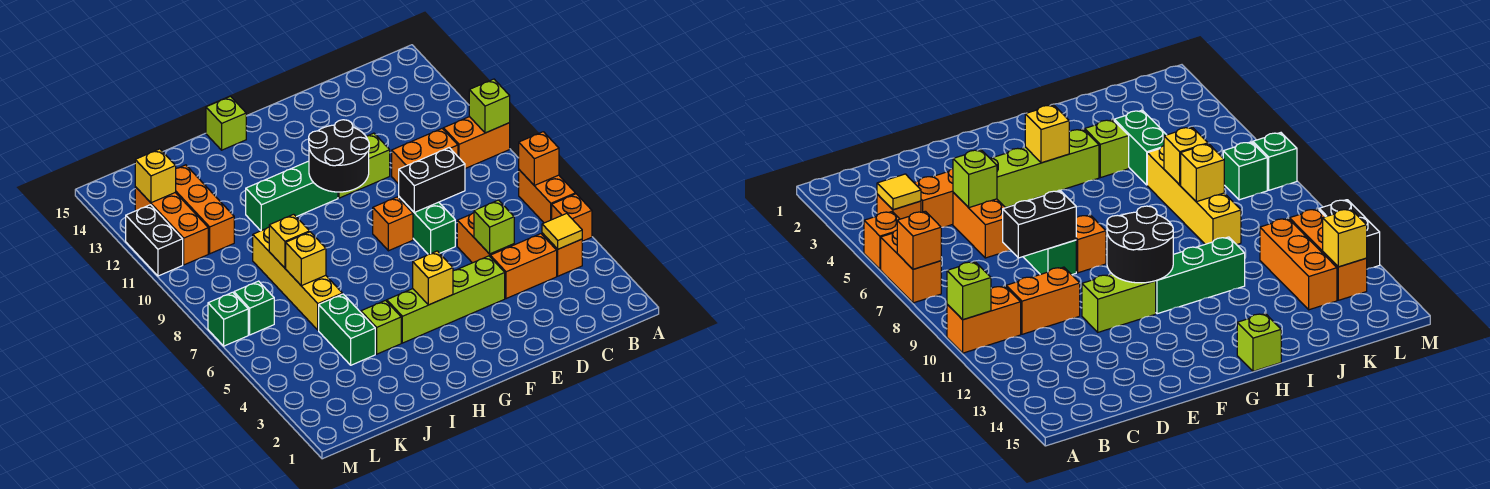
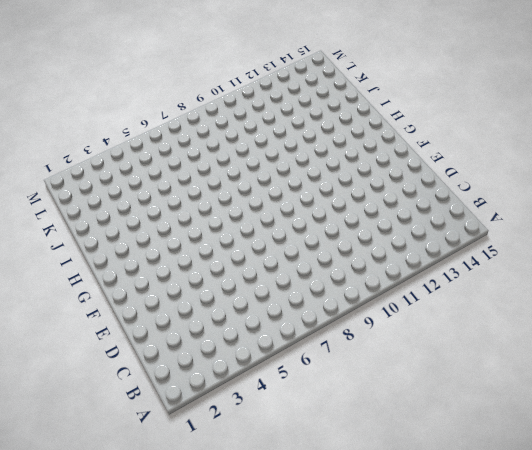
none -> orange brick A5 level 1
none -> orange brick A6:A7 level 1
none -> orange brick A10:B10 level 1
none -> orange brick B4 level 1

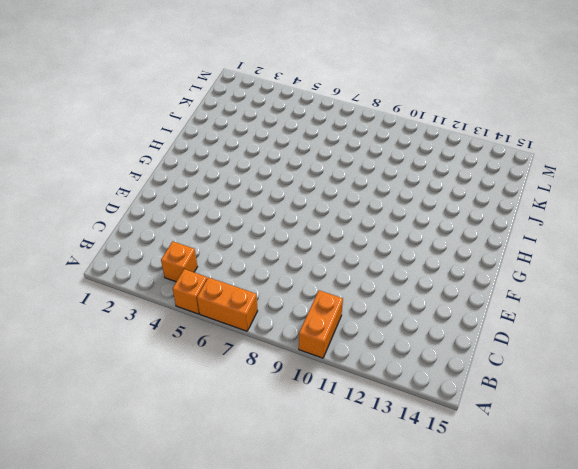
none -> orange brick C4:D4 level 1
none -> orange brick C10:D10 level 1
none -> orange brick D5:D6 level 1
none -> lime brick E4:H4 level 1

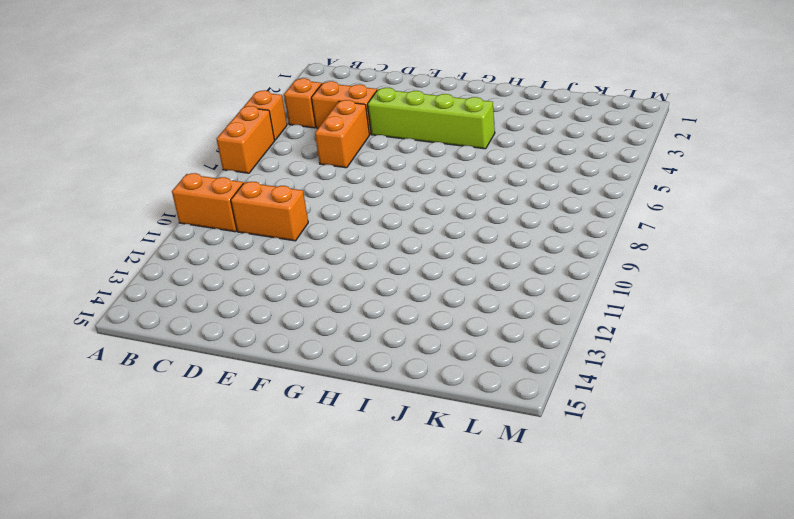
none -> green brick E7:E8 level 1
none -> lime brick E11:F11 level 1
none -> orange brick F8 level 1
none -> green brick G11:I11 level 1

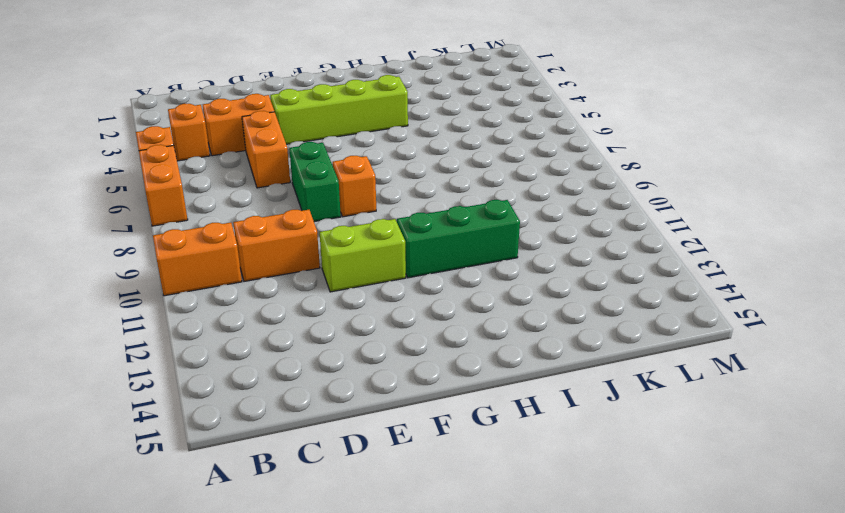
none -> lime brick H15 level 1
none -> lime brick I4 level 1
none -> green brick J4:J5 level 1
none -> yellow brick J6:J9 level 1

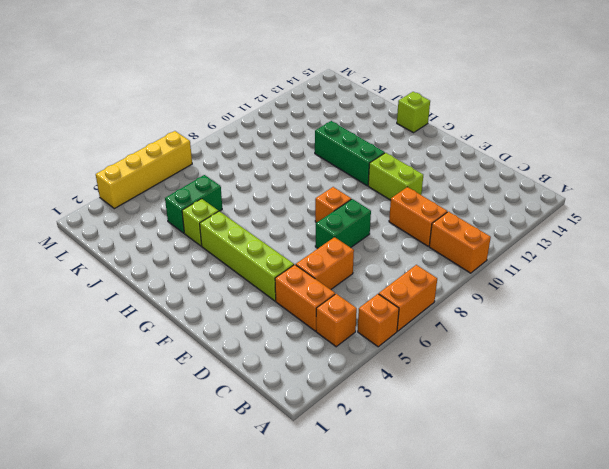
yellow brick M3:M6 level 1 -> yellow brick J6:J9 level 1
none -> orange brick K11:K13 level 1
none -> green brick L7 level 1
none -> orange brick L11:L13 level 1
none -> green brick M7 level 1

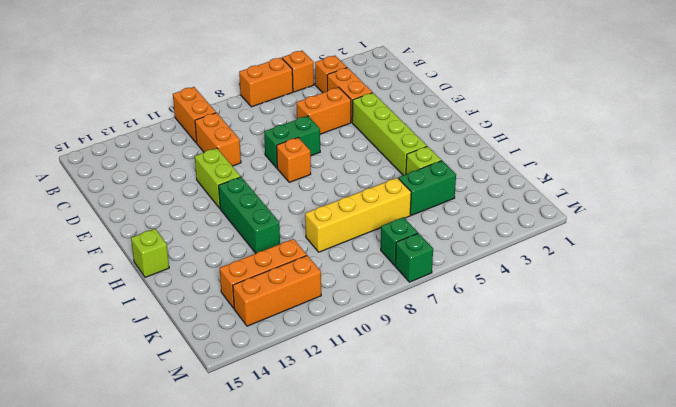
none -> black brick M11:M12 level 1
none -> orange brick A7 level 2
none -> lime brick A10 level 2
none -> yellow tile B4 level 2

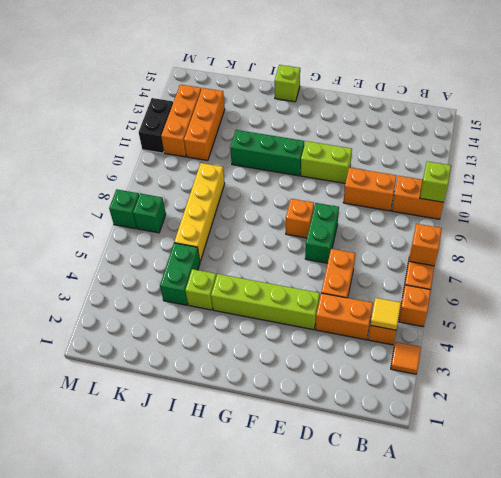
orange tile A3 level 1 -> none
none -> lime brick D5 level 2
none -> black brick D8:E8 level 2
none -> black round brick F10:G11 level 2
none -> yellow brick G4 level 2

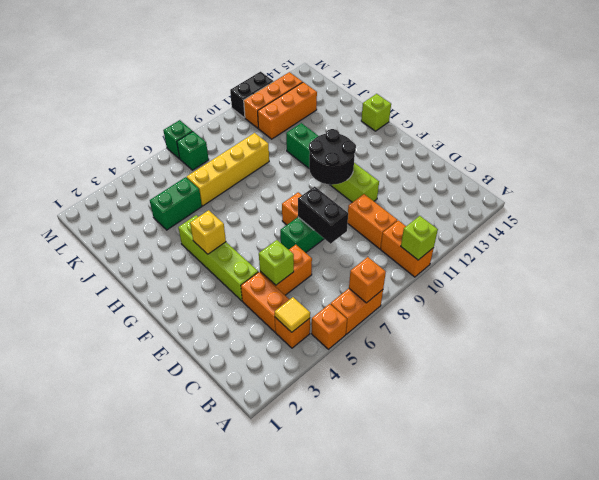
none -> lime brick I4 level 1
none -> yellow brick J7 level 2
none -> yellow brick J8 level 2
none -> yellow brick L13 level 2

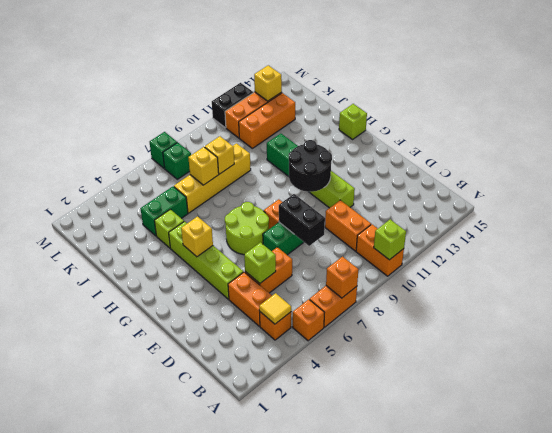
lime round brick F6:G7 level 1 -> none

